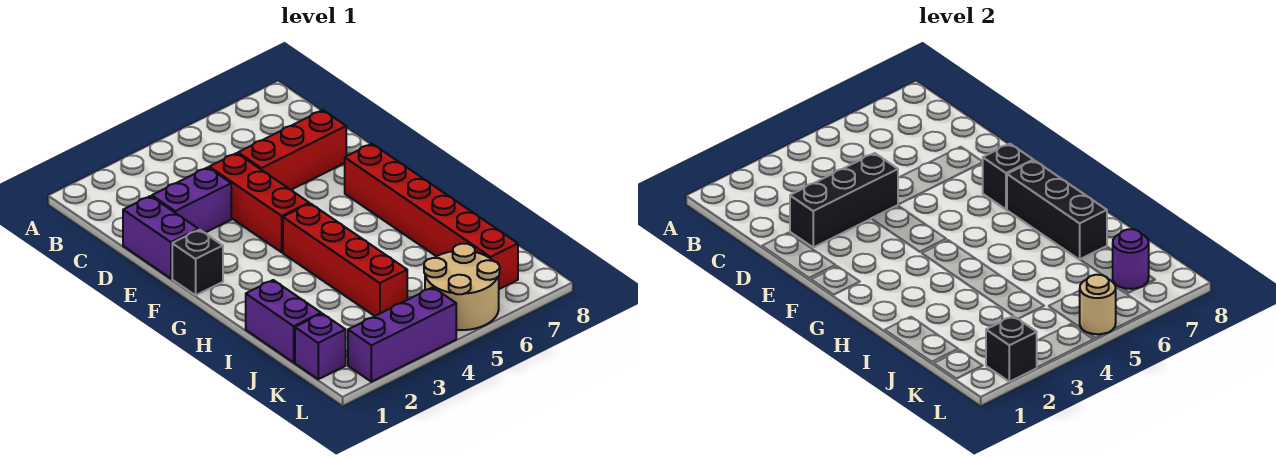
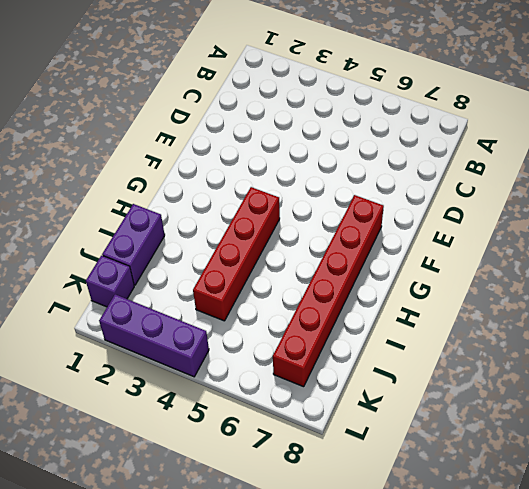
none -> purple brick D1:E1 level 1
none -> purple brick D2:D3 level 1
none -> red brick D4:F4 level 1

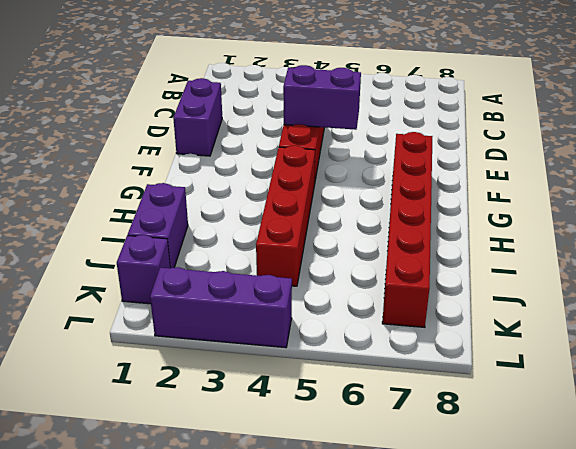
purple brick E4:E5 level 2 -> purple brick D2:D3 level 1
none -> red brick D5:D7 level 1
none -> black brick F1 level 1
none -> tan round brick K5:L6 level 1

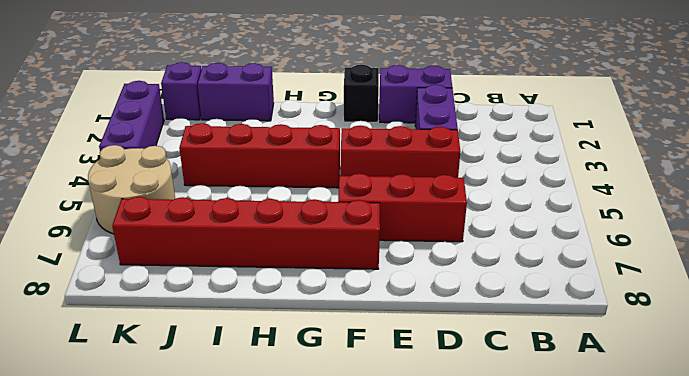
red brick D6:F6 level 1 -> red brick D5:D7 level 1
none -> black brick D2:D4 level 2
none -> black brick F7 level 2
none -> black brick G7:I7 level 2

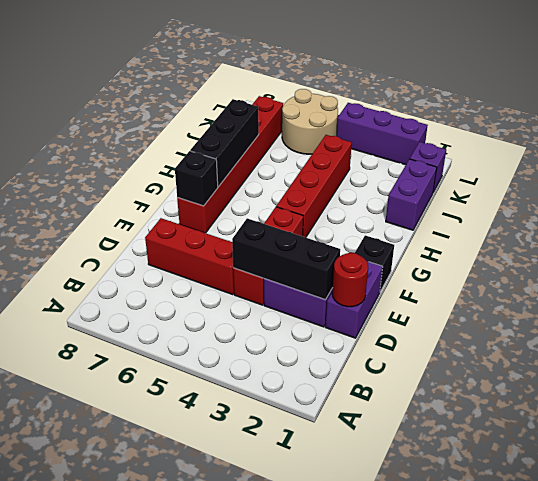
red round brick D1 level 2 -> none
none -> purple round brick K7 level 2
none -> black brick L2 level 2
none -> tan round brick L5 level 2

